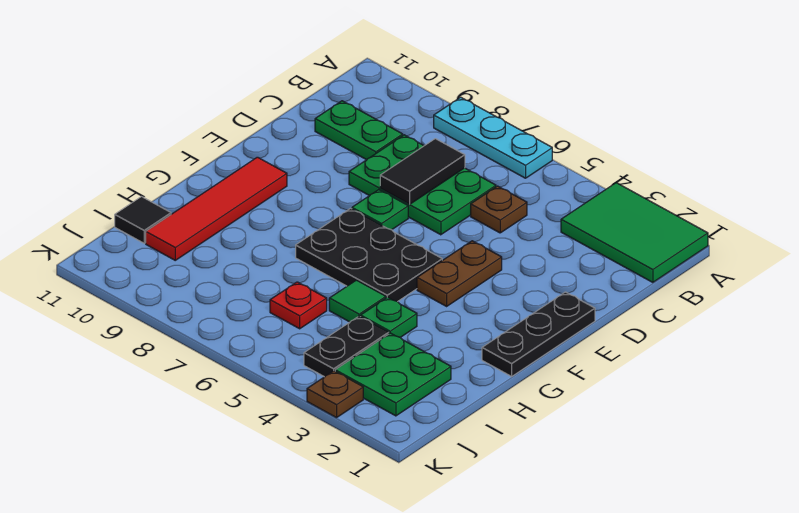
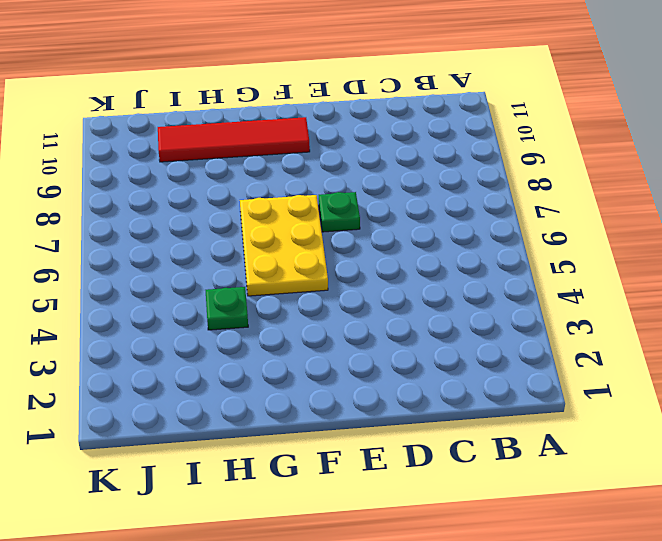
yellow plate F5:G7 level 1 -> black plate F5:G7 level 1
none -> green tile A1:B3 level 1
none -> cyan plate A6:A8 level 1
none -> brown plate C5 level 1

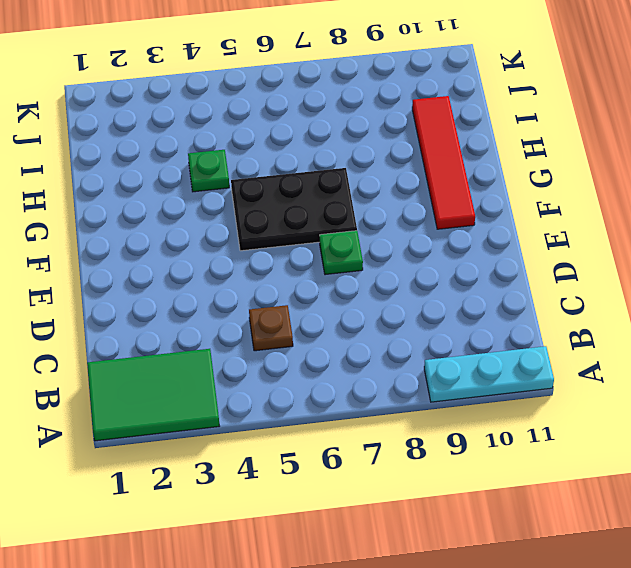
cyan plate A9:A11 level 1 -> cyan plate A6:A8 level 1
none -> green plate C6:D8 level 1
none -> green plate C9:C10 level 1
none -> black plate E1:G1 level 1

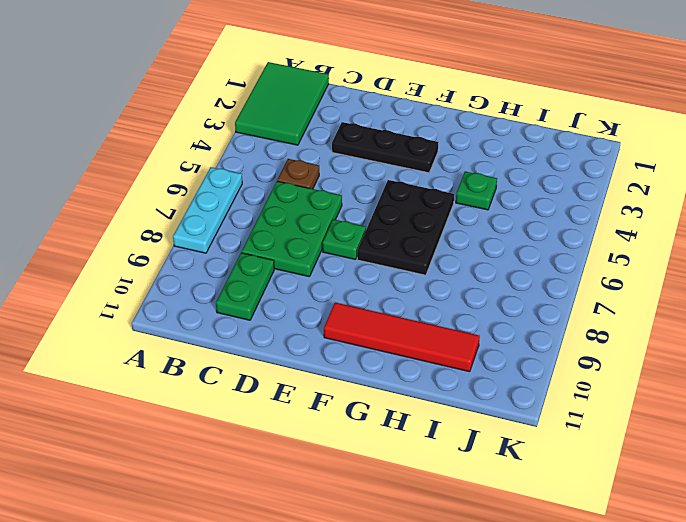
black plate D3:F3 level 1 -> black plate E1:G1 level 1
none -> brown plate E4:F4 level 1
none -> green tile H5 level 1
none -> green plate I2:J3 level 1

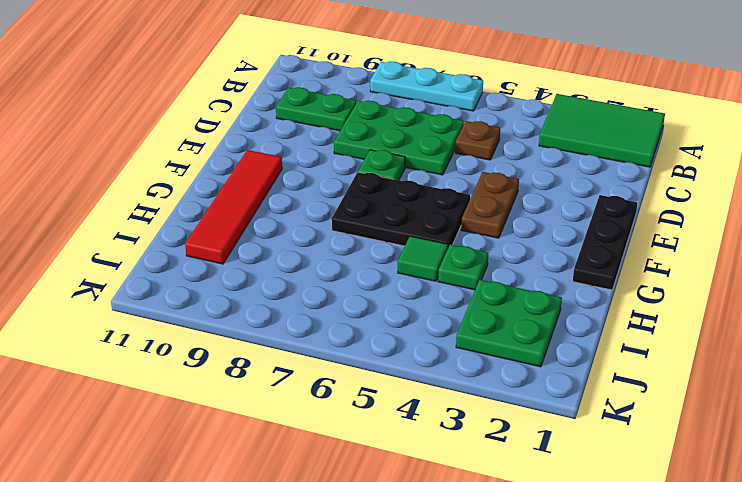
none -> black plate I4:J4 level 1
none -> red plate I6 level 1
none -> black tile I11 level 1

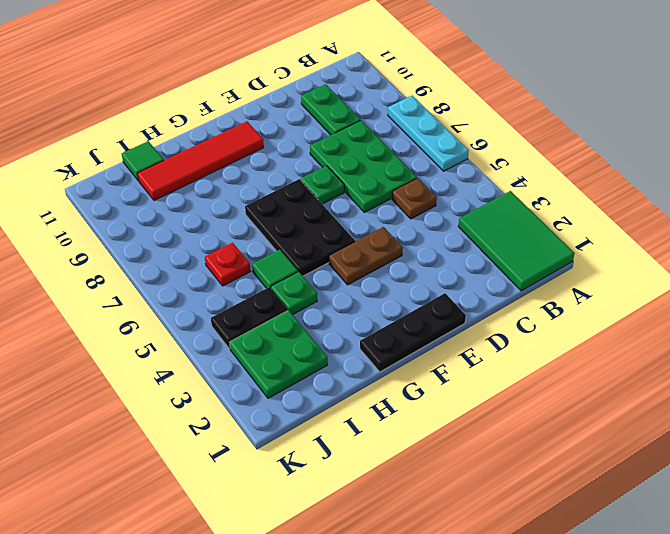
green tile I11 level 1 -> black tile I11 level 1
none -> brown plate K3 level 1
none -> black tile C7:D7 level 2

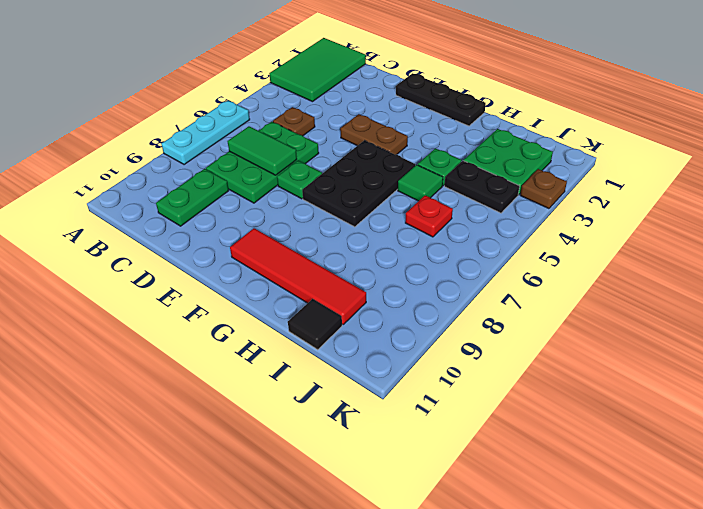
green tile C7:D7 level 2 -> black tile C7:D7 level 2

